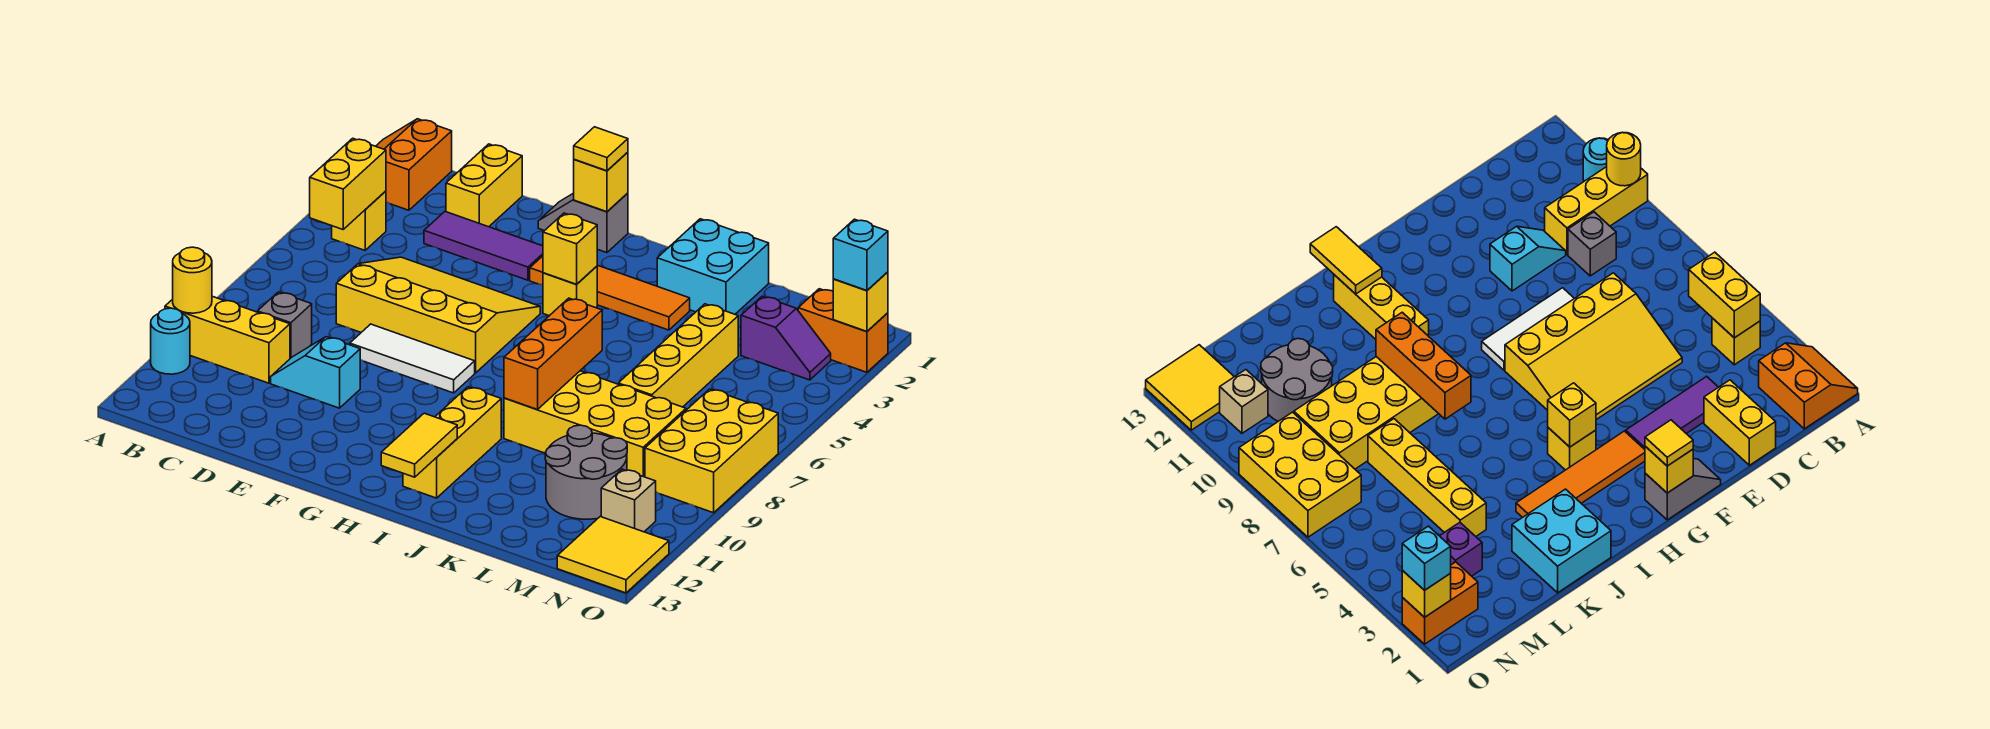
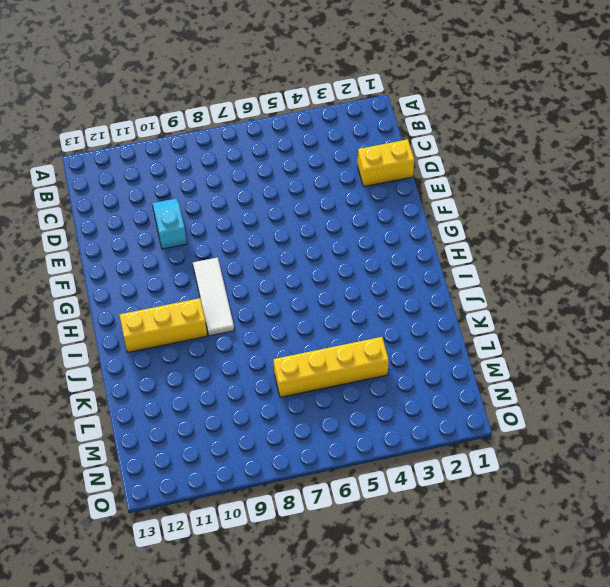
white tile G9:I9 level 1 -> white tile E8:G8 level 1
none -> orange slope A1:B2 level 1 top B
none -> yellow brick A10:C10 level 1
none -> cyan round brick A11 level 1
none -> yellow brick B4 level 1

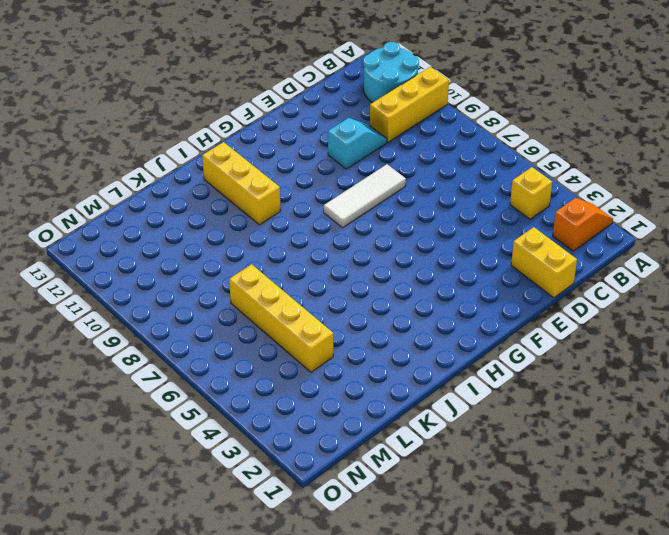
orange slope A2:B2 level 1 top B -> orange slope A1:B2 level 1 top B
cyan round brick A11:B12 level 1 -> cyan round brick A11 level 1
none -> grey brick C9 level 1
none -> purple tile D3:F3 level 1
none -> yellow slope D5:G7 level 1 top 7
none -> grey slope F1:G1 level 1 top G

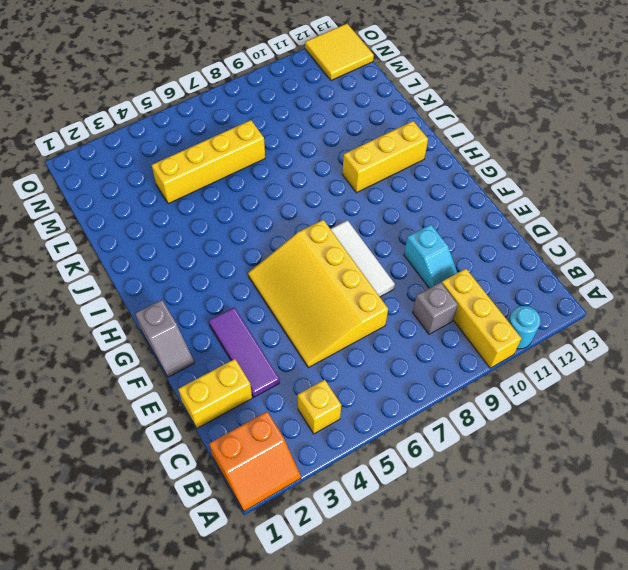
none -> orange tile G3:J3 level 1
none -> yellow brick H4 level 1
none -> cyan brick J1:K2 level 1
none -> yellow brick J8:M9 level 1

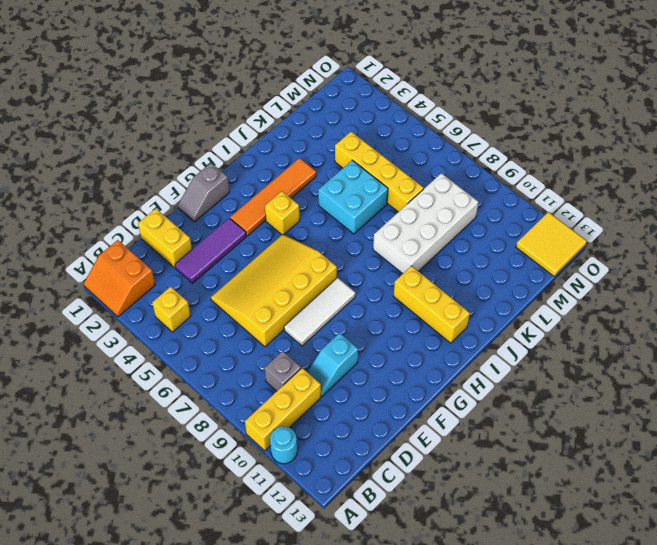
cyan brick J5:K6 level 1 -> cyan brick J1:K2 level 1
white brick J8:M9 level 1 -> yellow brick J8:M9 level 1
none -> grey round brick L10:M11 level 1
none -> purple slope M3:N3 level 1 top M
none -> orange brick N2:O2 level 1
none -> yellow brick N7:O9 level 1

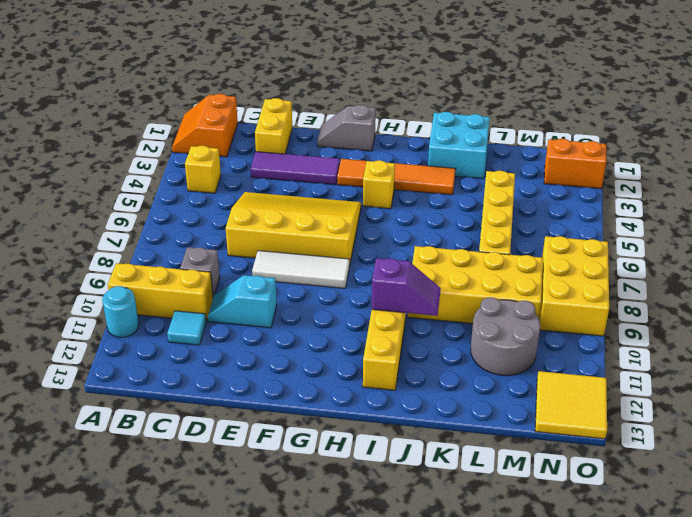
cyan tile C11 level 1 -> none
purple slope I10:J10 level 2 top I -> purple slope M3:N3 level 1 top M
none -> tan brick N11 level 1
none -> yellow round brick A10 level 2
none -> yellow brick B4:B5 level 2
none -> yellow brick G1 level 2

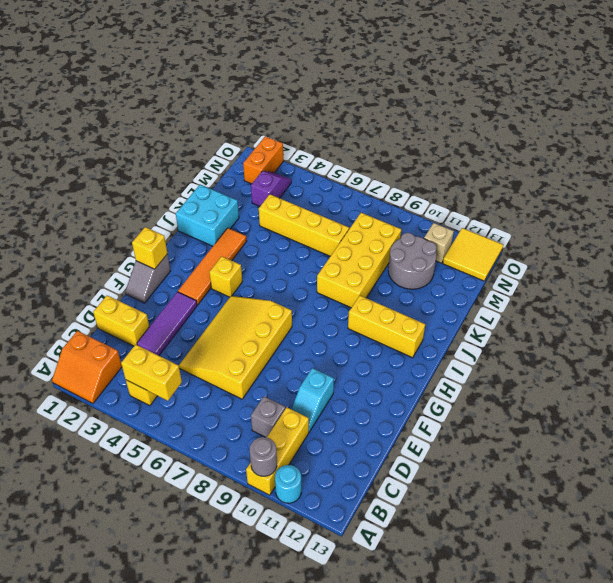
grey round brick A10 level 2 -> yellow round brick A10 level 2
none -> white tile E8:G8 level 1
none -> yellow brick N7:O9 level 1
none -> yellow brick H4 level 2
none -> yellow tile I12:I13 level 2

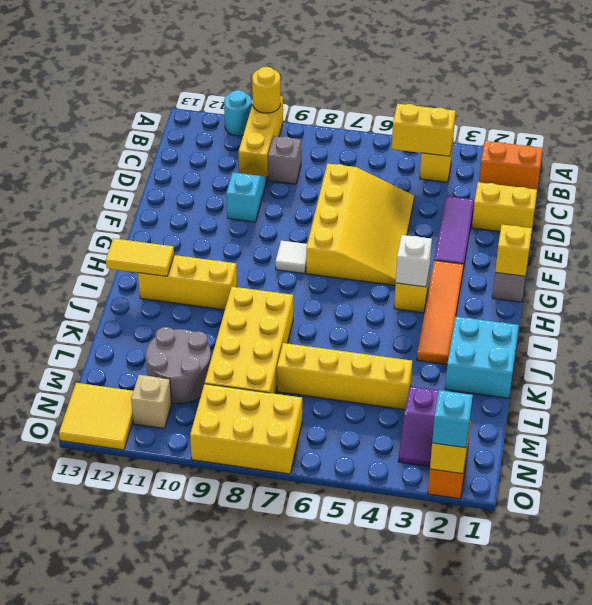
white tile G8 level 1 -> white tile E8:G8 level 1
white brick H4 level 2 -> yellow brick H4 level 2
none -> orange brick J7:J9 level 2
none -> yellow tile G1 level 3

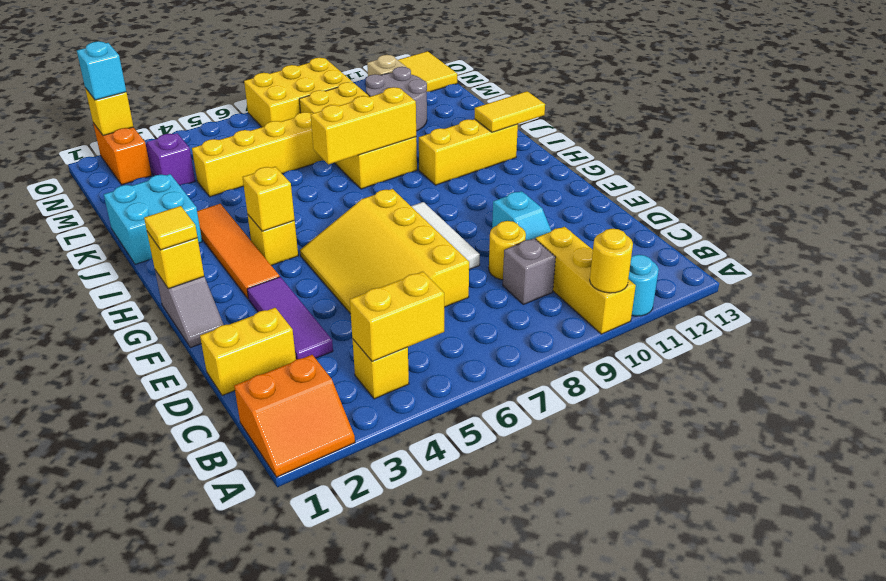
yellow round brick D9 level 1 -> none
yellow brick J7:J9 level 2 -> orange brick J7:J9 level 2

